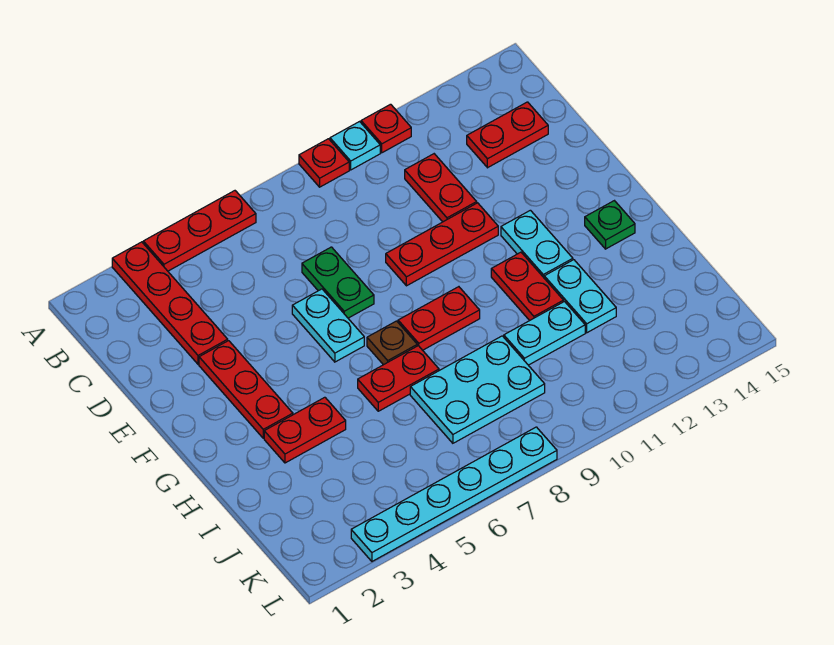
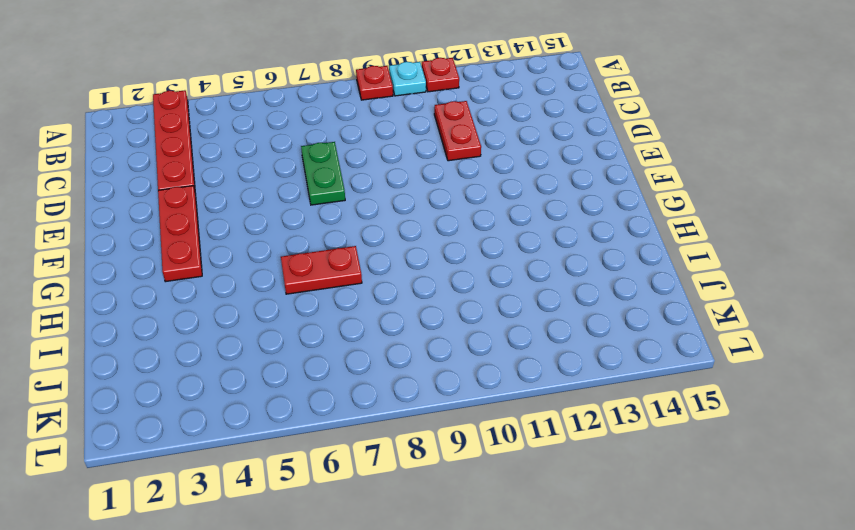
none -> red plate A4:A6 level 1
none -> red plate C13:C14 level 1
none -> cyan plate E6:F6 level 1

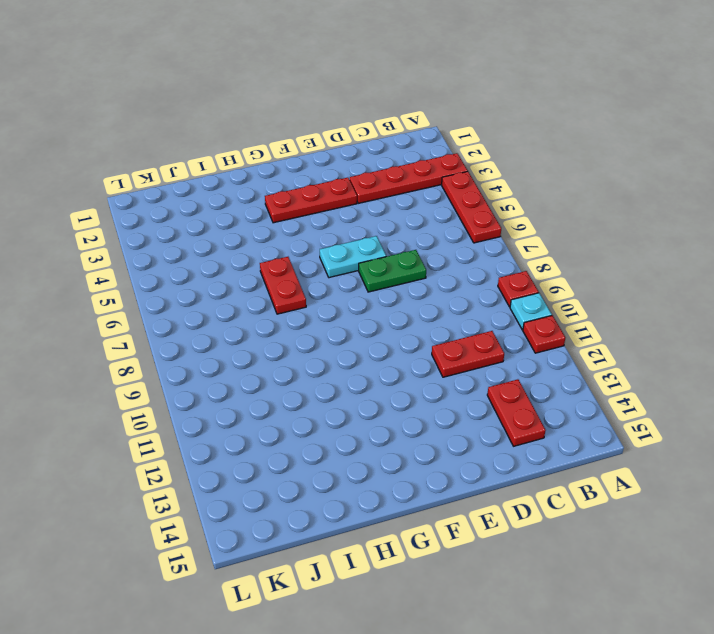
none -> red plate E9:E11 level 1
none -> cyan plate F12:G12 level 1
none -> brown plate G7 level 1

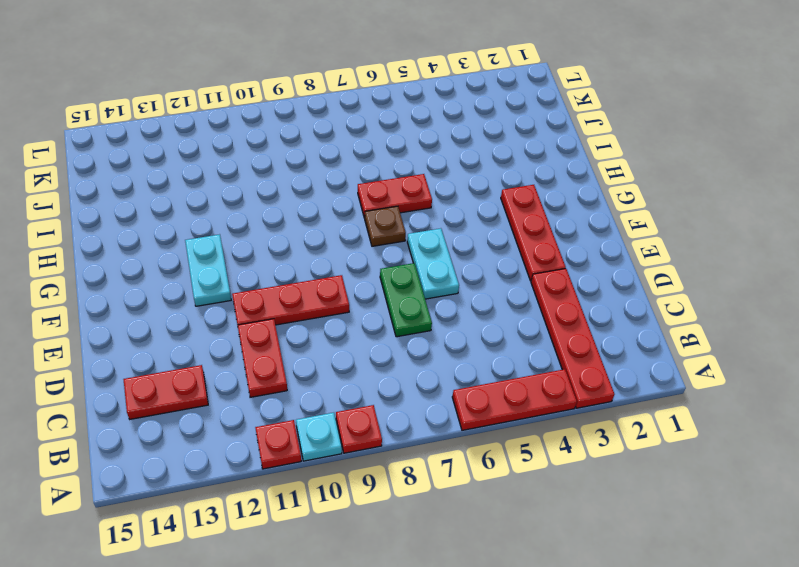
none -> red plate G8:G9 level 1
none -> red plate G11:H11 level 1
none -> green plate G14 level 1

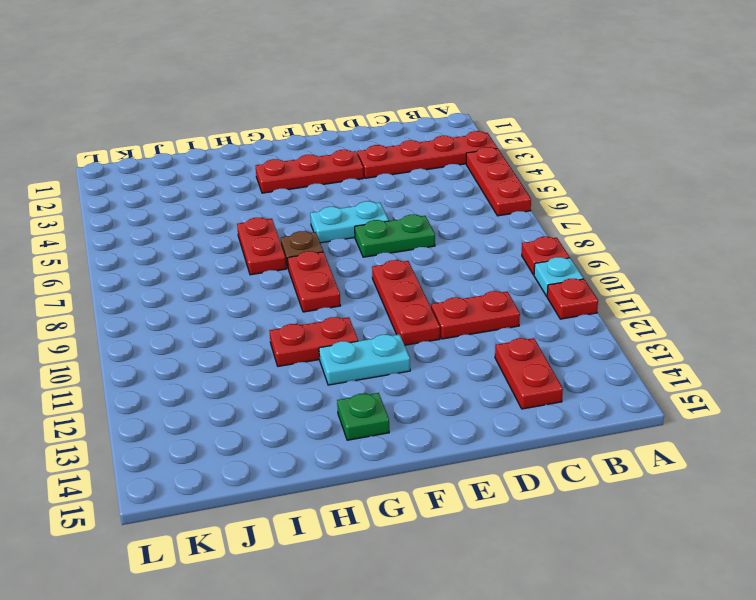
none -> red plate H3:H4 level 1
none -> cyan plate H12:I12 level 1
none -> cyan plate I7:J9 level 1

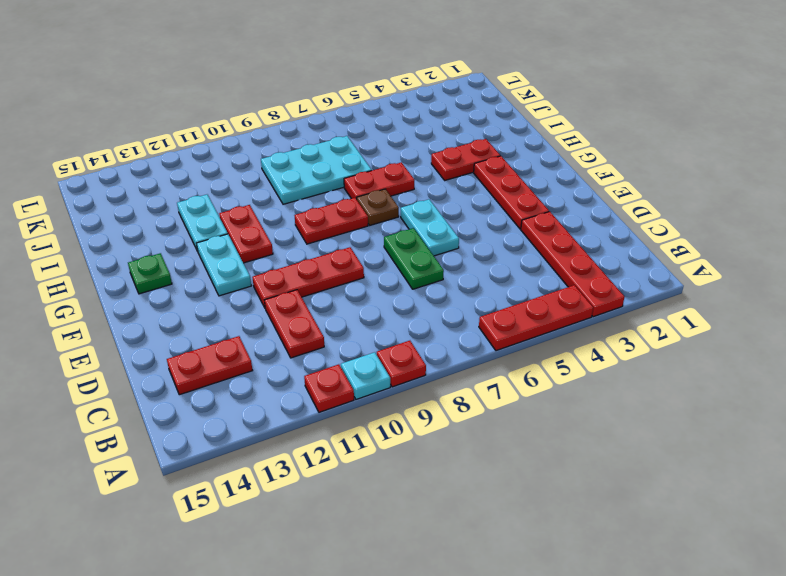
none -> cyan plate I10:I11 level 1
none -> cyan plate L3:L8 level 1

